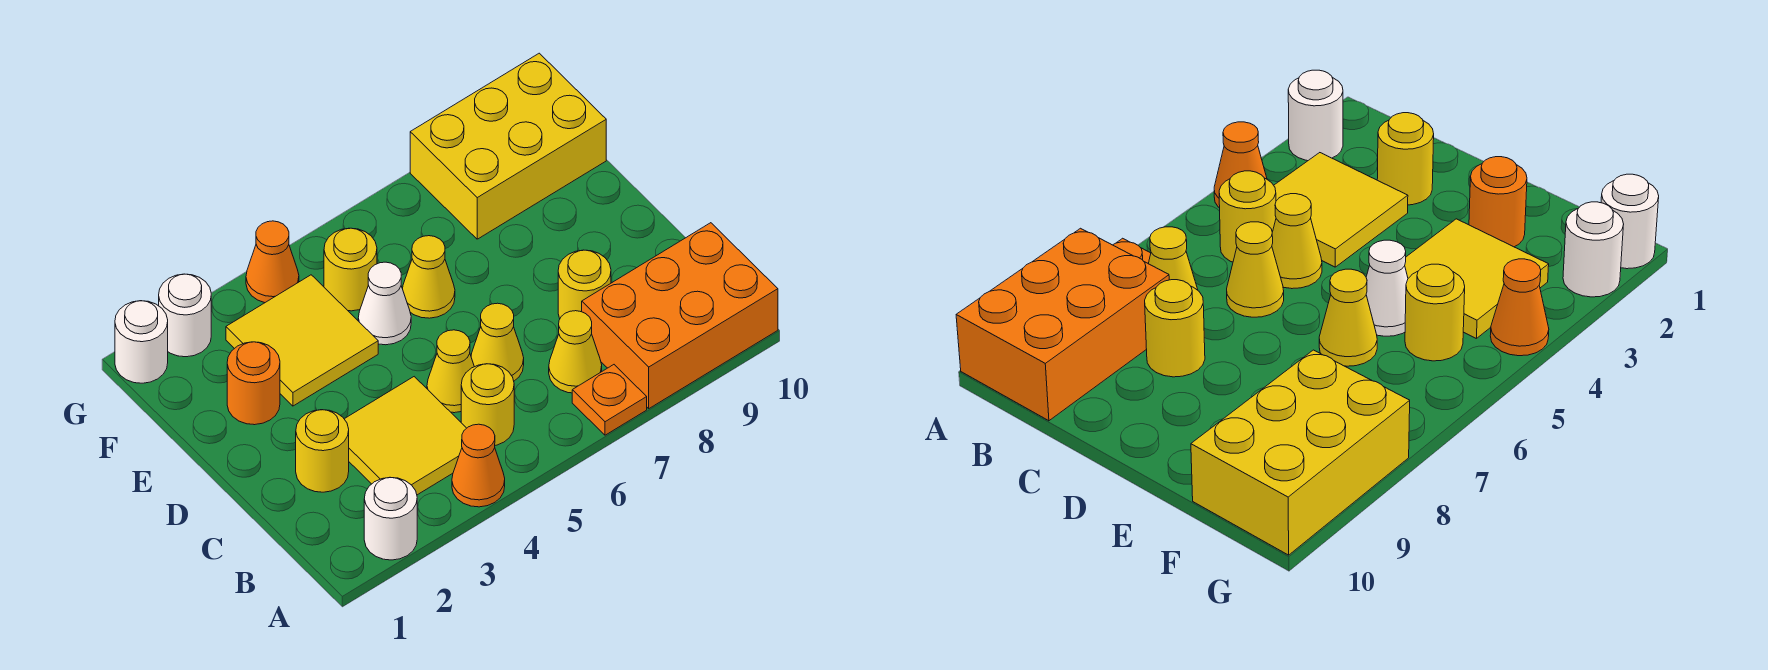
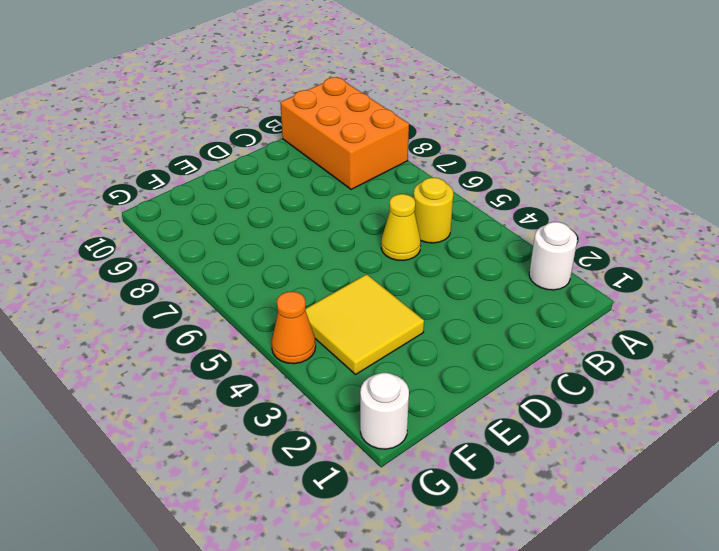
none -> orange cone A4 level 1
none -> orange plate A7 level 1
none -> yellow tile B3:C4 level 1

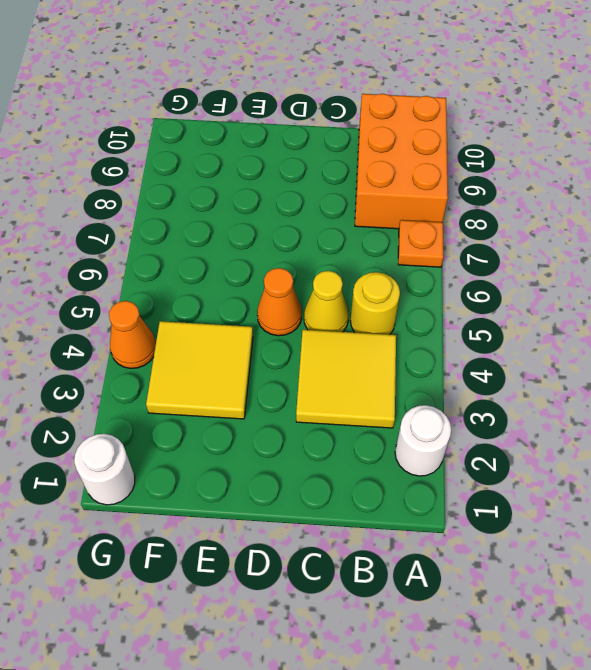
orange cone D5 level 1 -> orange cone A4 level 1
none -> yellow cone B7 level 1
none -> yellow round brick C2 level 1
none -> yellow cone C6 level 1

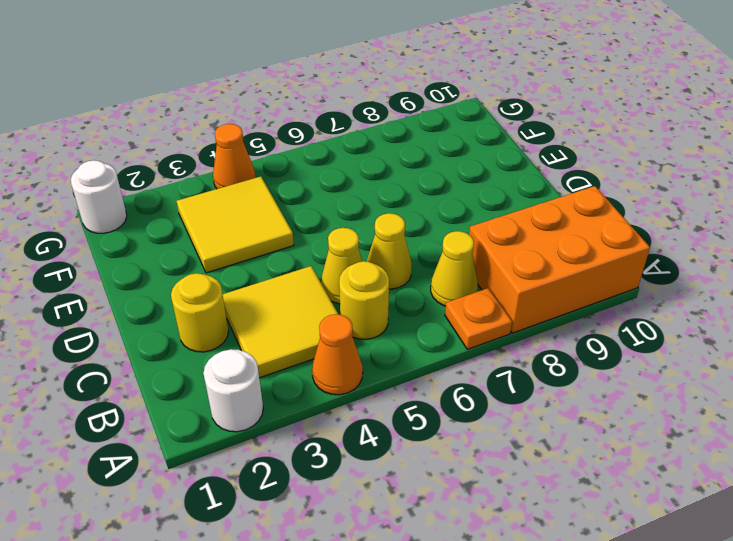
none -> yellow round brick C8 level 1
none -> orange round brick E2 level 1
none -> white cone E5 level 1

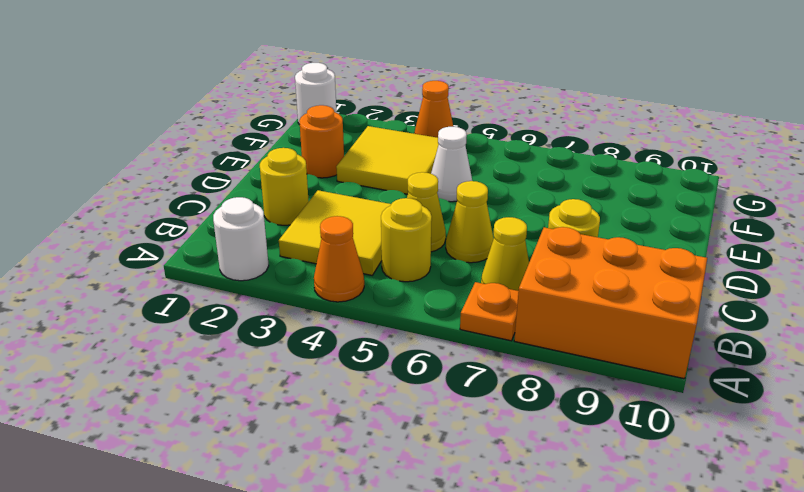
none -> yellow cone E6 level 1
none -> yellow round brick F5 level 1
none -> yellow brick F8:G10 level 1

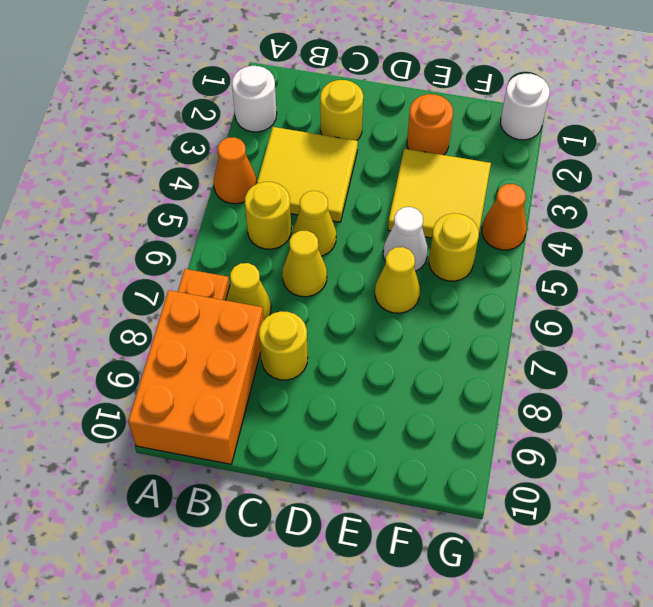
none -> yellow brick F8:G10 level 1
none -> white round brick G2 level 1

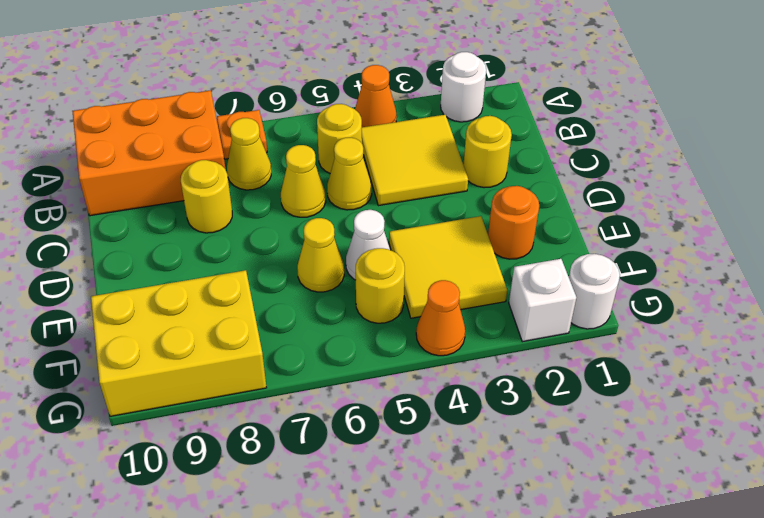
white brick G2 level 1 -> white round brick G2 level 1

